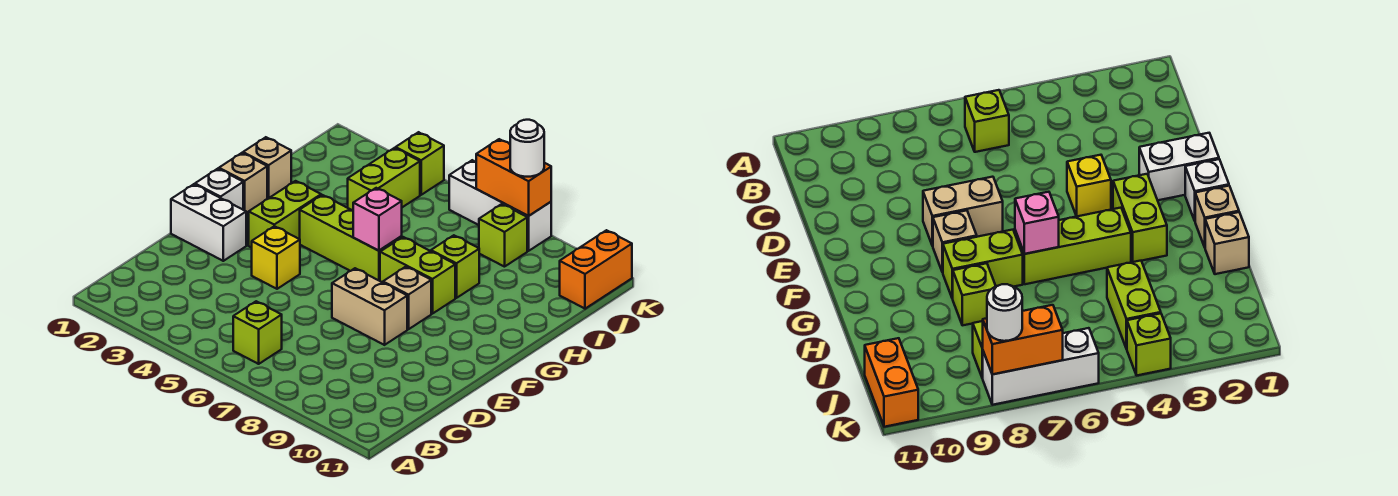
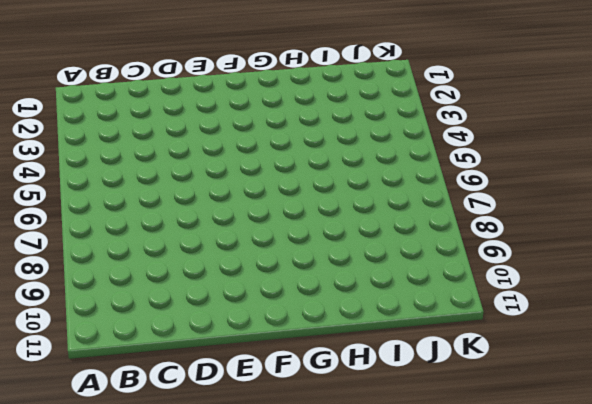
none -> lime brick B6 level 1
none -> white brick E1:E2 level 1
none -> yellow brick E4 level 1

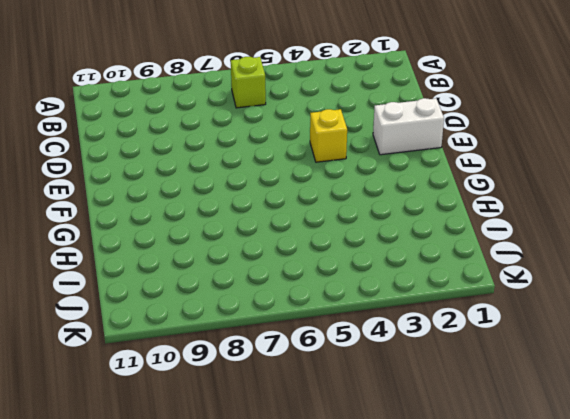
none -> tan brick E7:E8 level 1
none -> white brick F1 level 1
none -> lime brick F3:G3 level 1

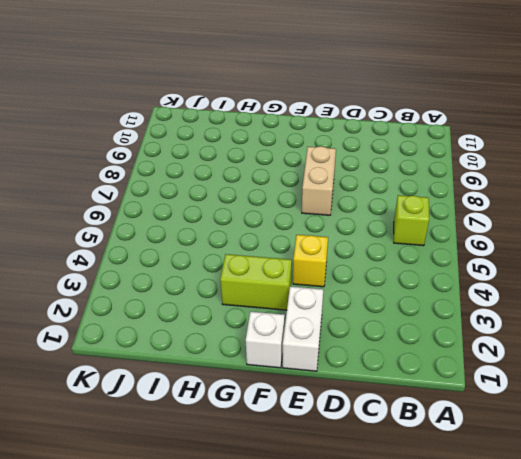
none -> tan brick F8 level 1
none -> tan brick G1 level 1
none -> lime brick G4:G6 level 1

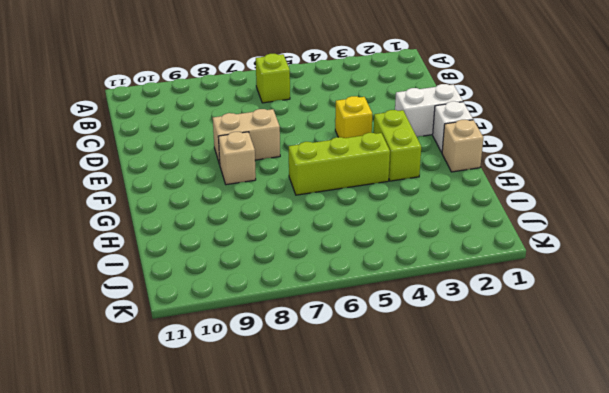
none -> lime brick G7:G8 level 1
none -> tan brick H1 level 1
none -> lime brick H8 level 1

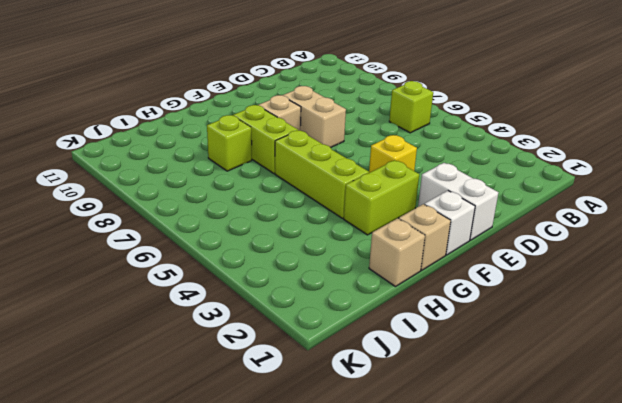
none -> lime brick I4:J4 level 1
none -> lime brick J8 level 1
none -> orange brick J11:K11 level 1

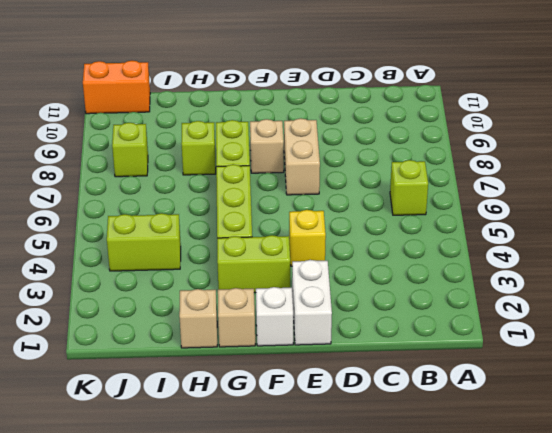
none -> lime brick K4 level 1
none -> white brick K6:K8 level 1
none -> pink brick G6 level 2

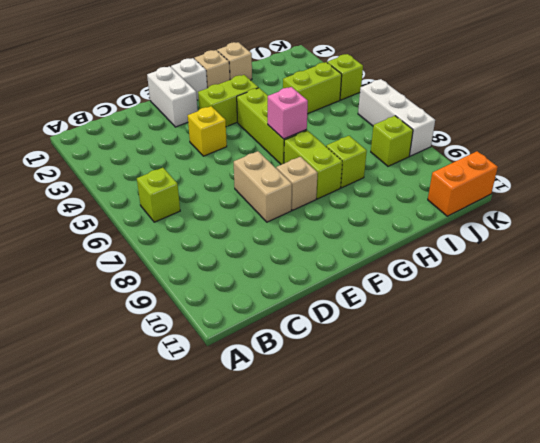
none -> orange brick K7:K8 level 2
none -> white round brick K8 level 3

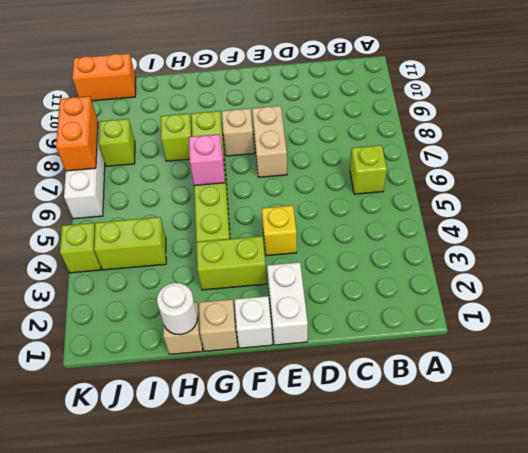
white round brick H1 level 2 -> white round brick K8 level 3

